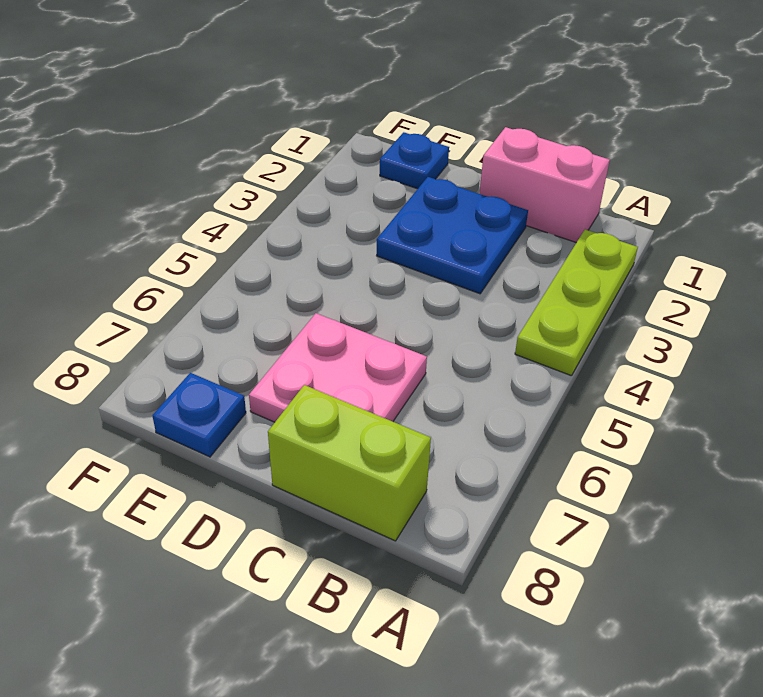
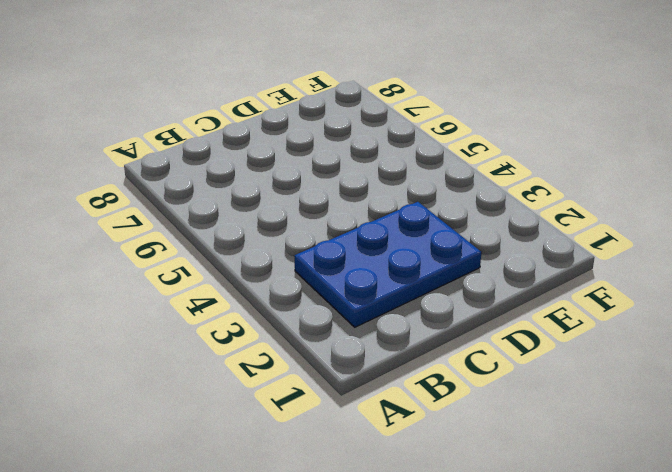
blue plate B2:D3 level 1 -> blue plate C2:D3 level 1
none -> lime plate A2:A4 level 1
none -> pink brick B1:C1 level 1

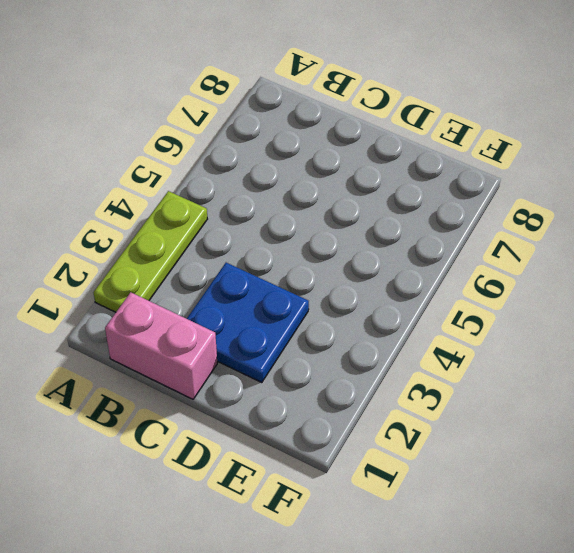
none -> lime brick B8:C8 level 1
none -> pink plate C6:D7 level 1

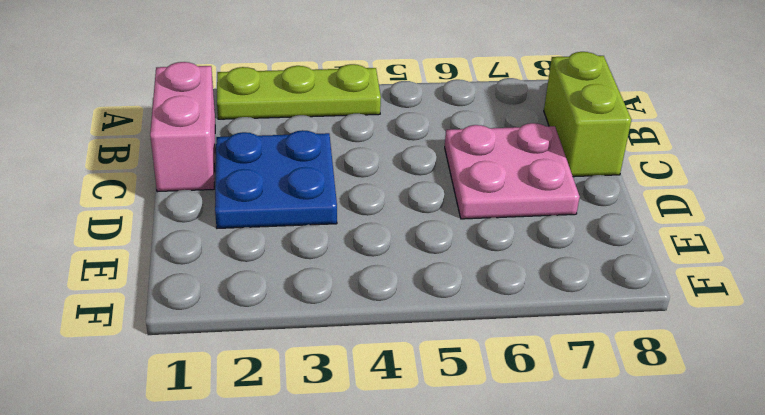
none -> blue plate E1 level 1
none -> blue plate E8 level 1

